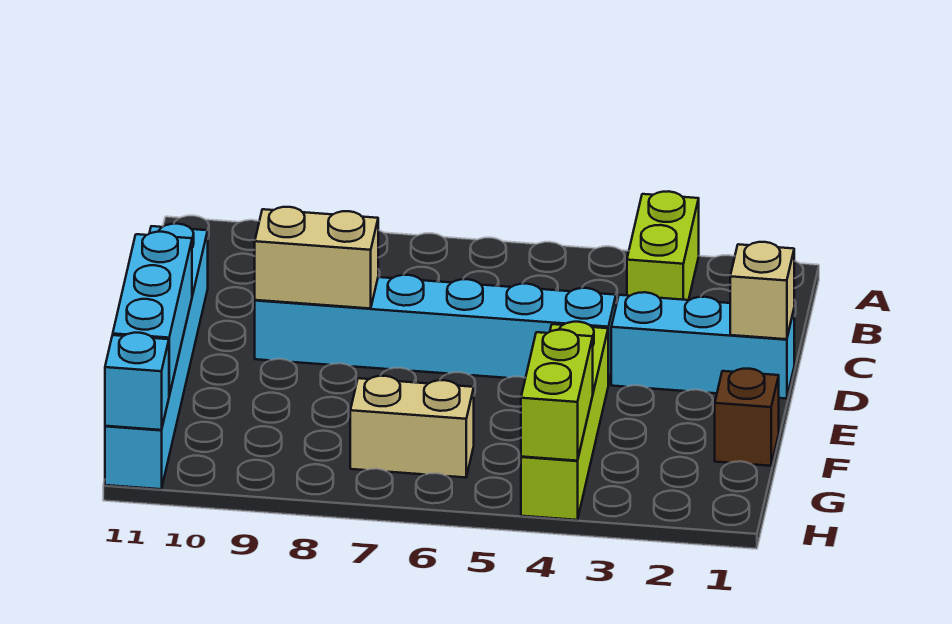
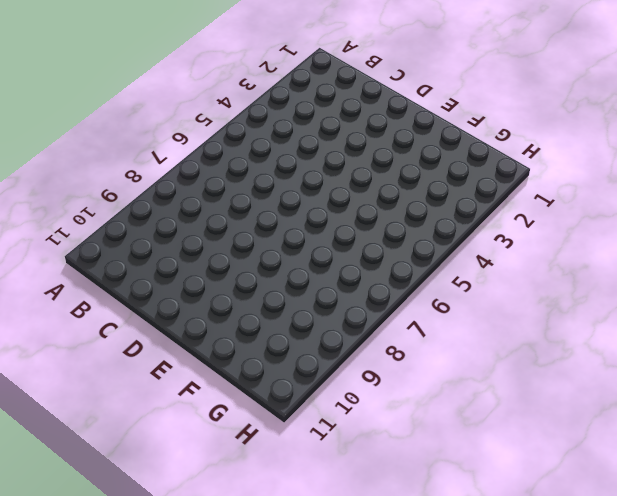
none -> lime brick A3:B3 level 1
none -> cyan brick C11:H11 level 1
none -> cyan brick D1:D3 level 1

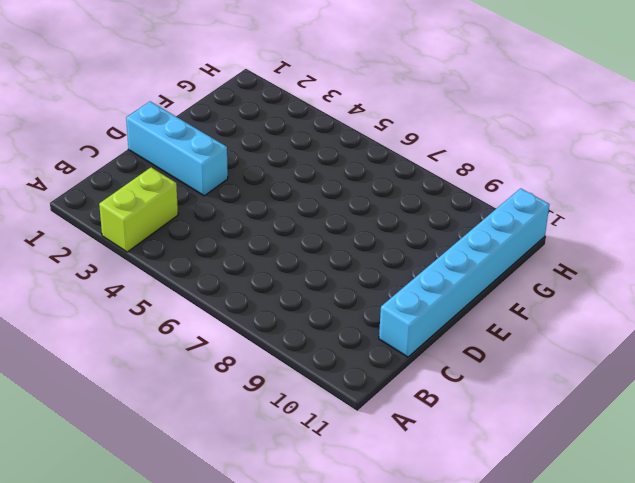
none -> cyan brick D4:D9 level 1
none -> lime brick E4:H4 level 1
none -> brown brick F1 level 1

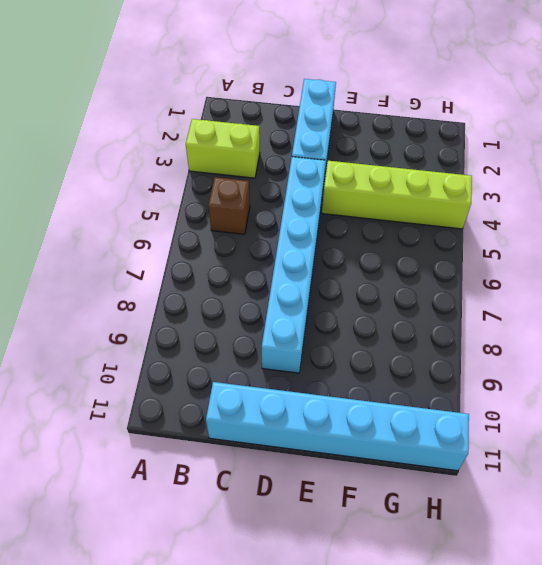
brown brick B5 level 1 -> brown brick F1 level 1
none -> tan brick G6:G7 level 1
none -> tan brick D1 level 2
none -> tan brick D8:D9 level 2

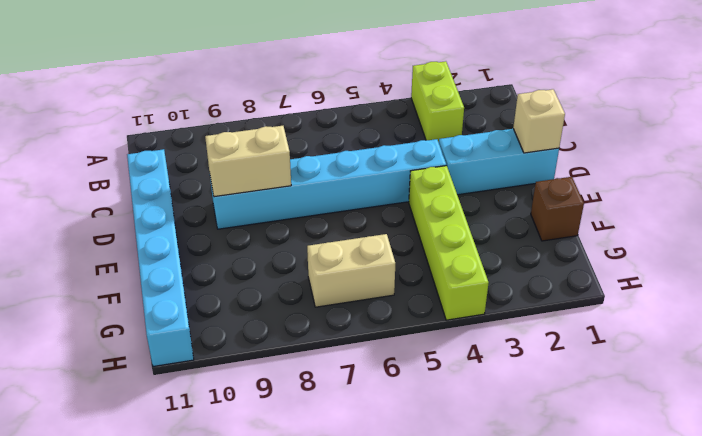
none -> cyan brick E11:G11 level 2
none -> lime brick G4:H4 level 2
none -> cyan brick H11 level 2

